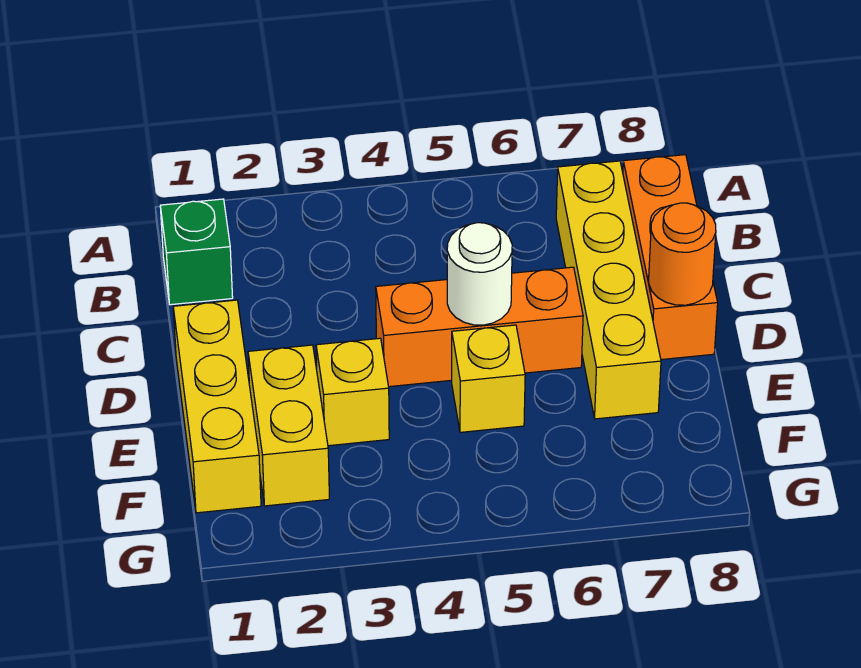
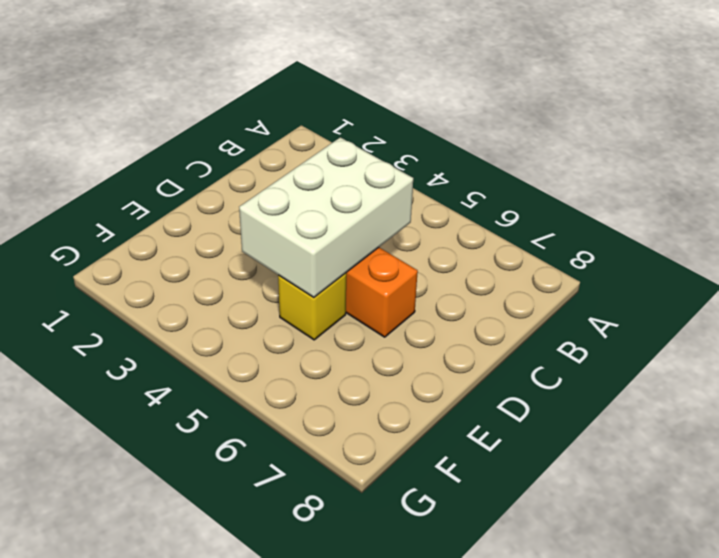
white brick C4:E5 level 2 -> white round brick D5 level 2
none -> green brick B1 level 1
none -> yellow brick B7:E7 level 1

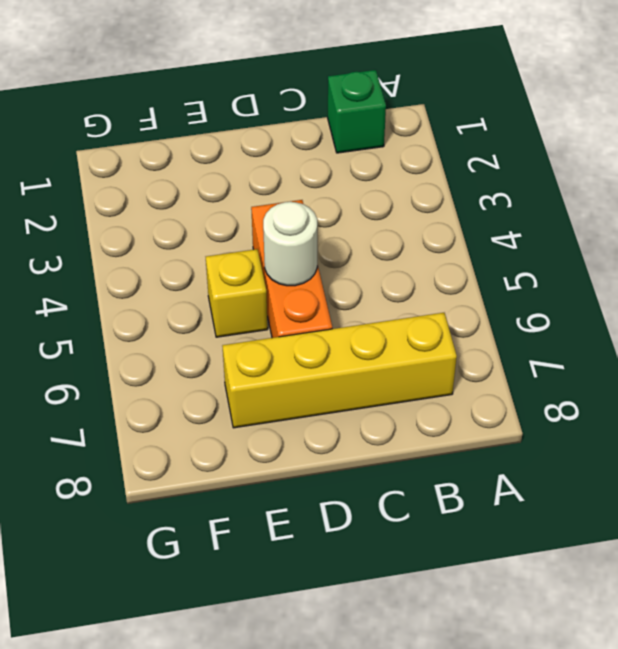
none -> orange brick B8:D8 level 1
none -> yellow brick D1:F1 level 1

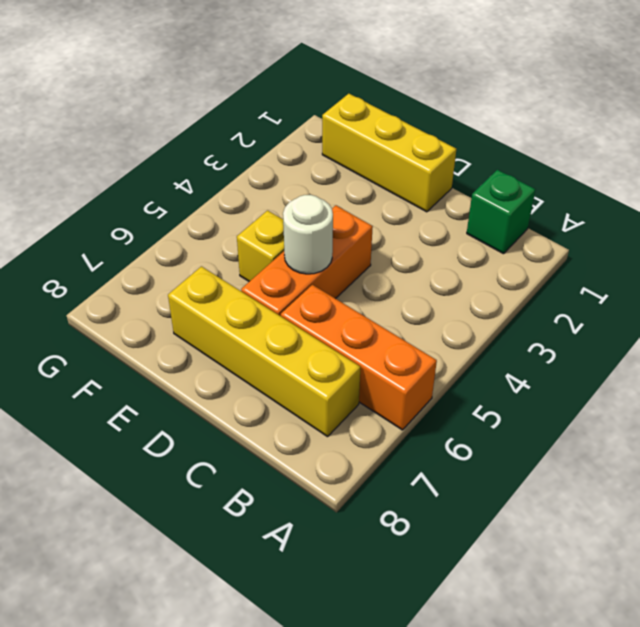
orange brick A6:C6 level 1 -> orange brick B8:D8 level 1
none -> yellow brick E2:F2 level 1
none -> yellow brick E3 level 1

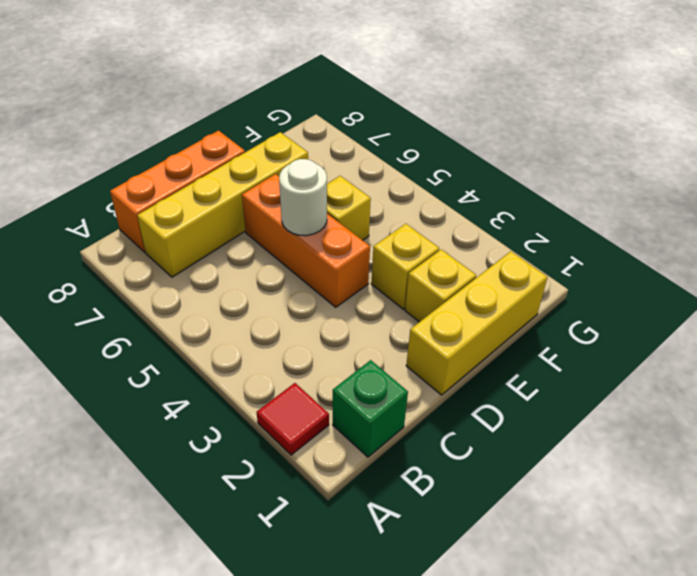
red tile A2 level 1 -> none
yellow brick E2 level 1 -> yellow brick E2:F2 level 1
none -> orange round brick D8 level 2

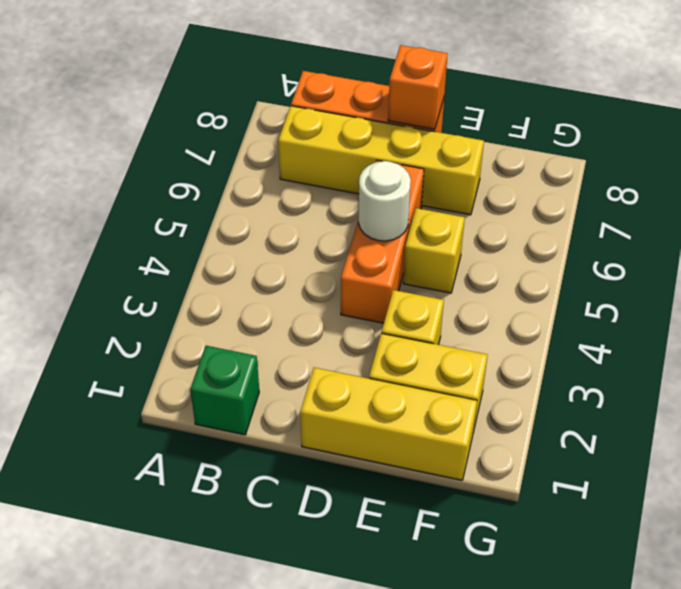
orange brick D8 level 2 -> orange round brick D8 level 2

